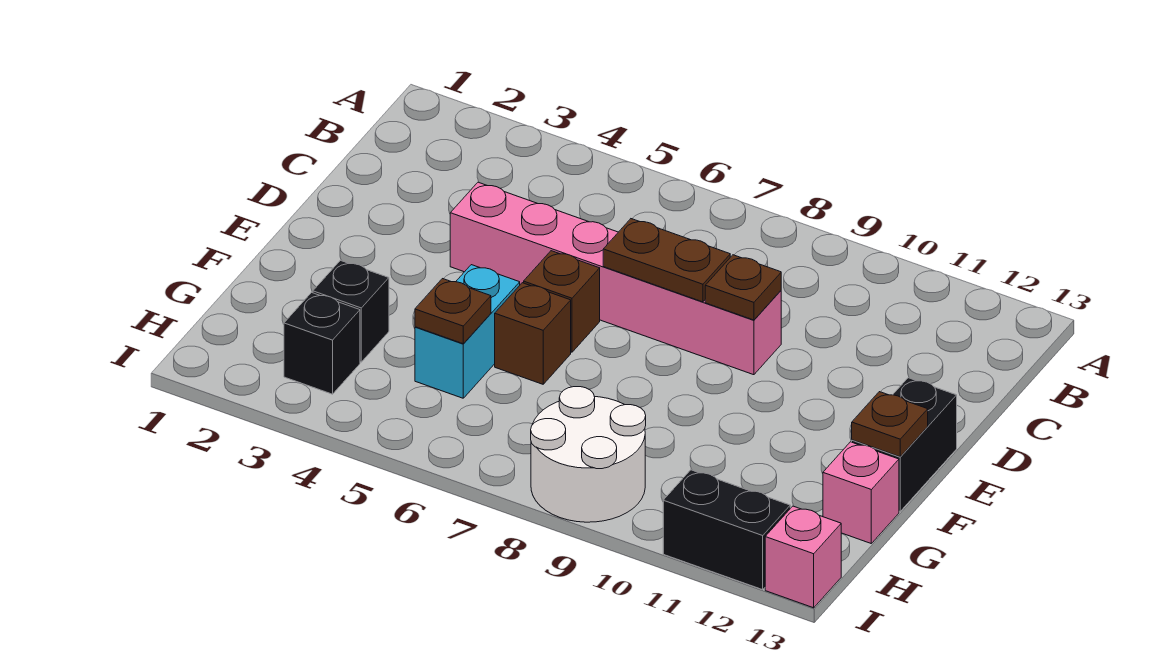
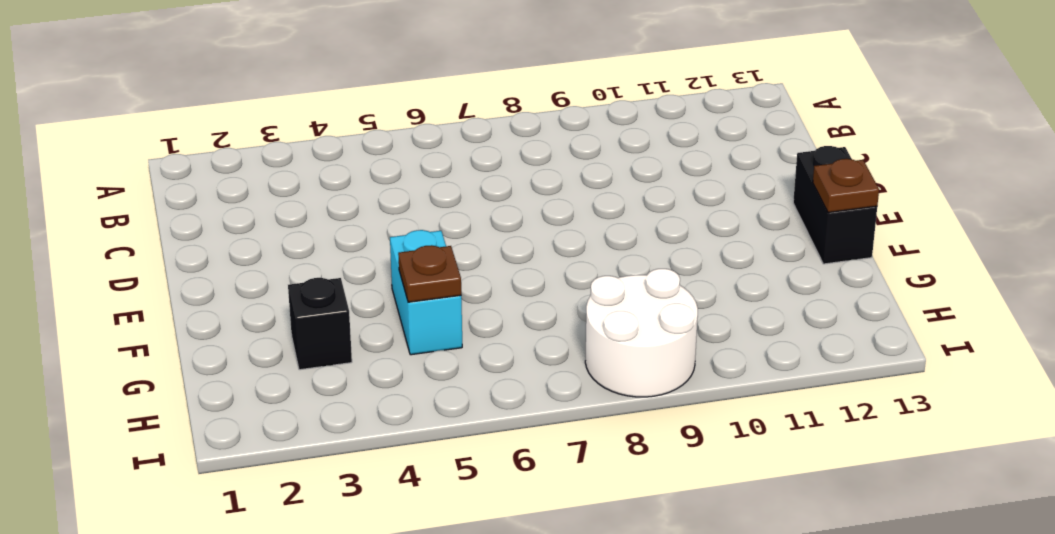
none -> pink brick D4:D9 level 1
none -> brown brick E6 level 1
none -> brown brick F6 level 1

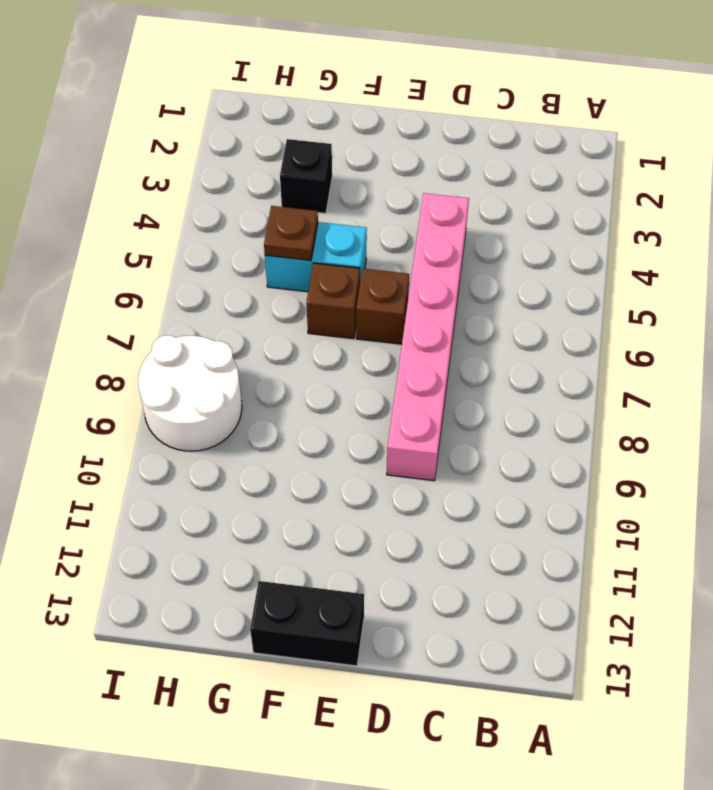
none -> pink brick G13 level 1
none -> black brick H3 level 1
none -> black brick I11:I12 level 1

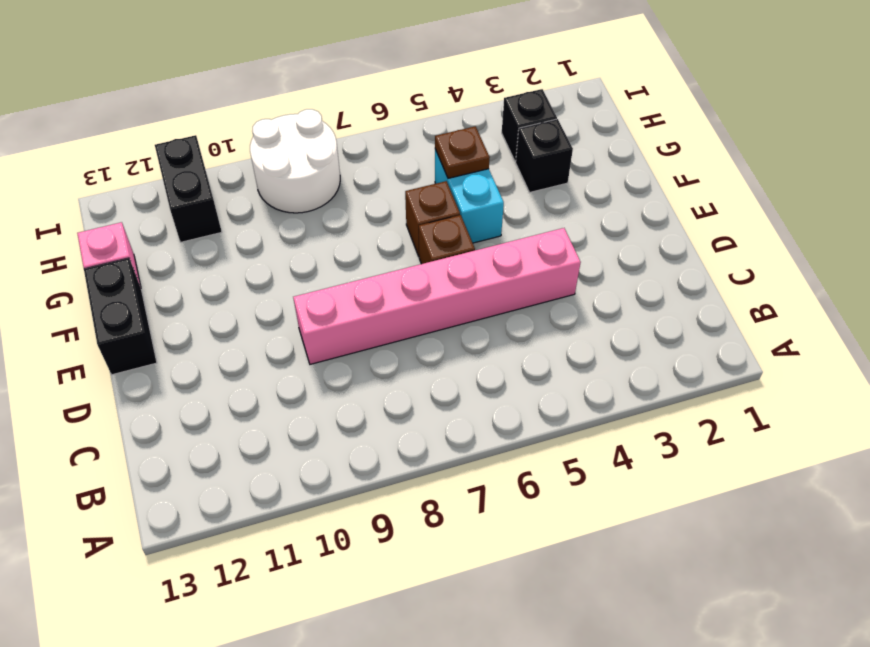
black brick H11:I11 level 1 -> black brick I11:I12 level 1
none -> pink brick I13 level 1
none -> brown plate D7:D8 level 2
none -> brown plate D9 level 2

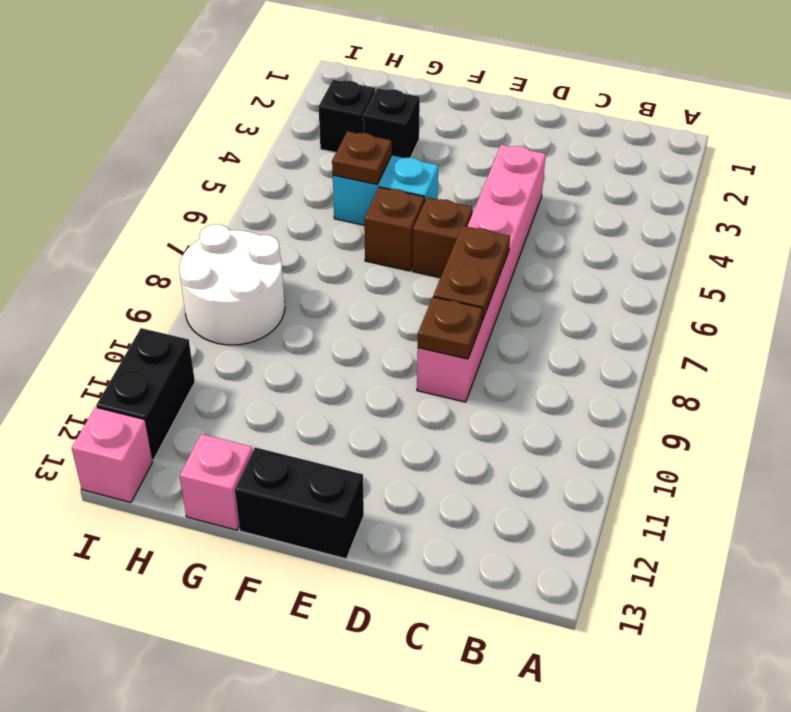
none -> brown plate F13 level 2

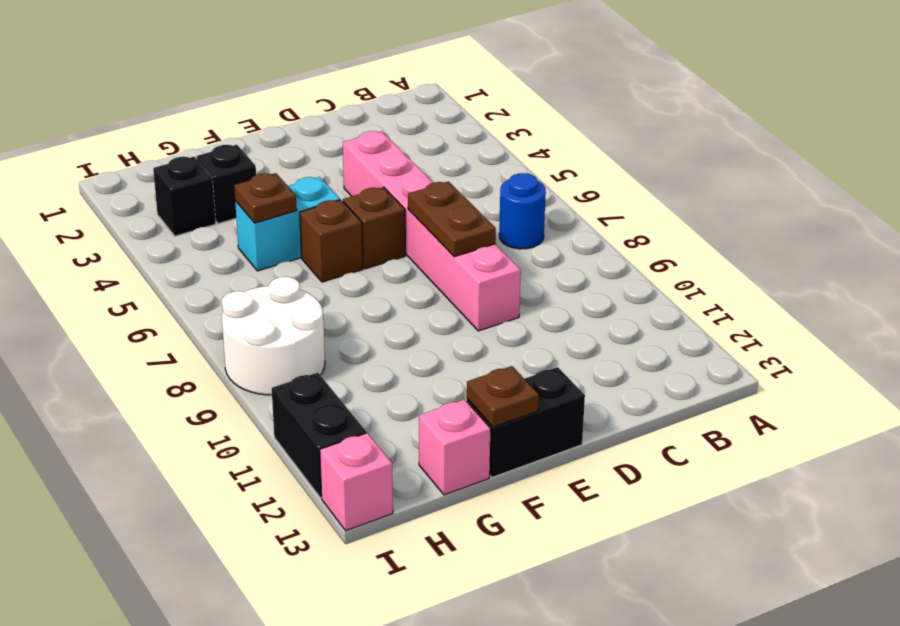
blue round brick B7 level 1 -> none
none -> brown plate D9 level 2

